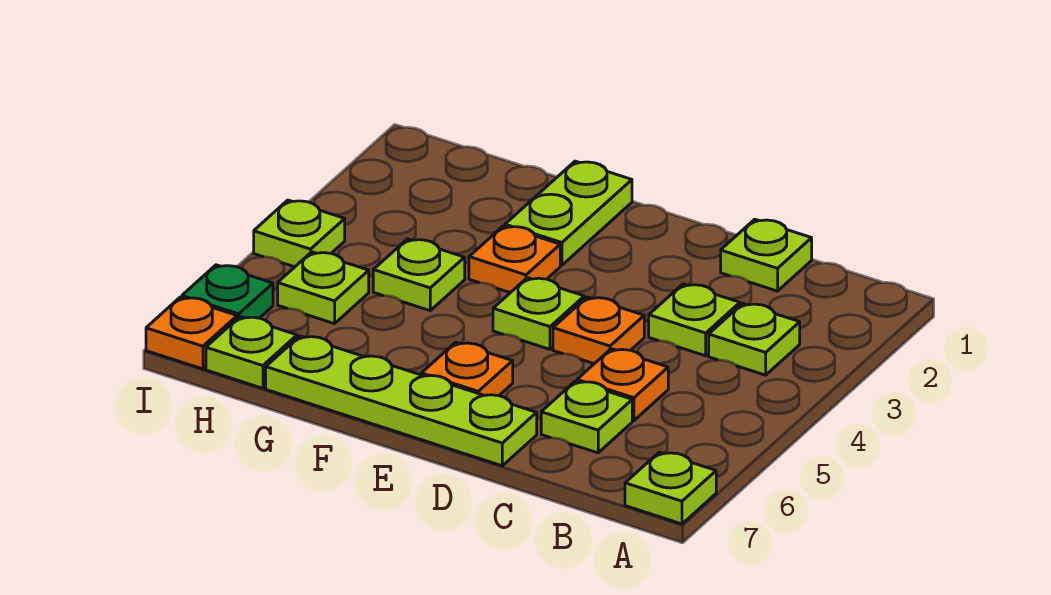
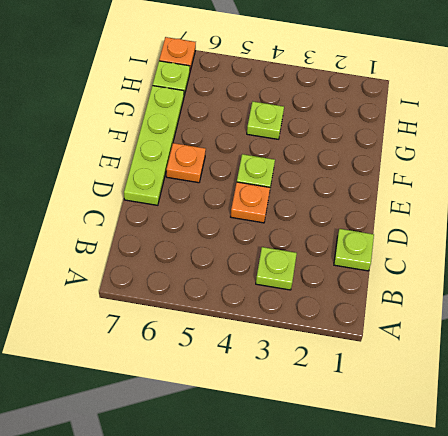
none -> lime plate A7 level 1
none -> lime plate C3 level 1
none -> orange plate C5 level 1

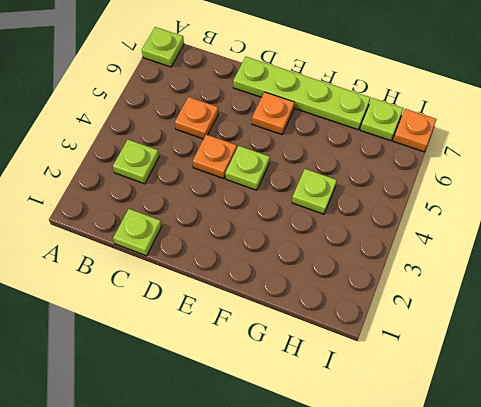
none -> lime plate C3 level 1
none -> lime plate C6 level 1
none -> lime plate F1:F2 level 1

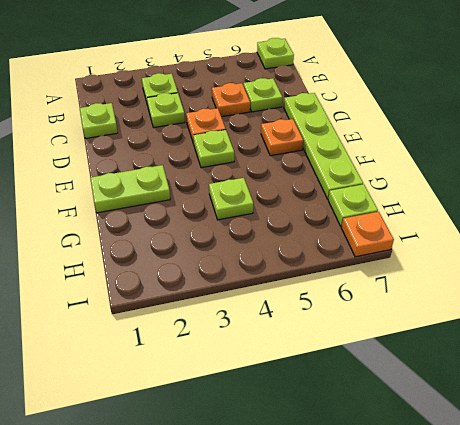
none -> orange plate F3 level 1
none -> lime plate H5 level 1
none -> lime plate I4 level 1

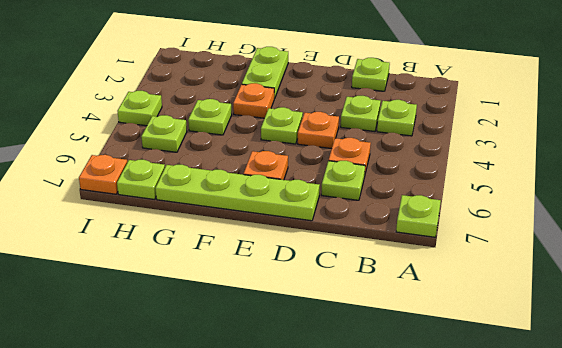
none -> green plate I6 level 1

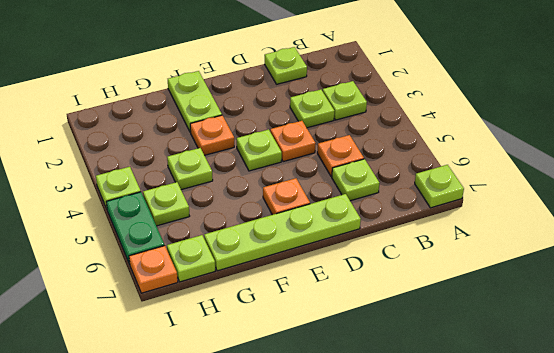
green plate I5:I6 level 1 -> green plate I6 level 1

